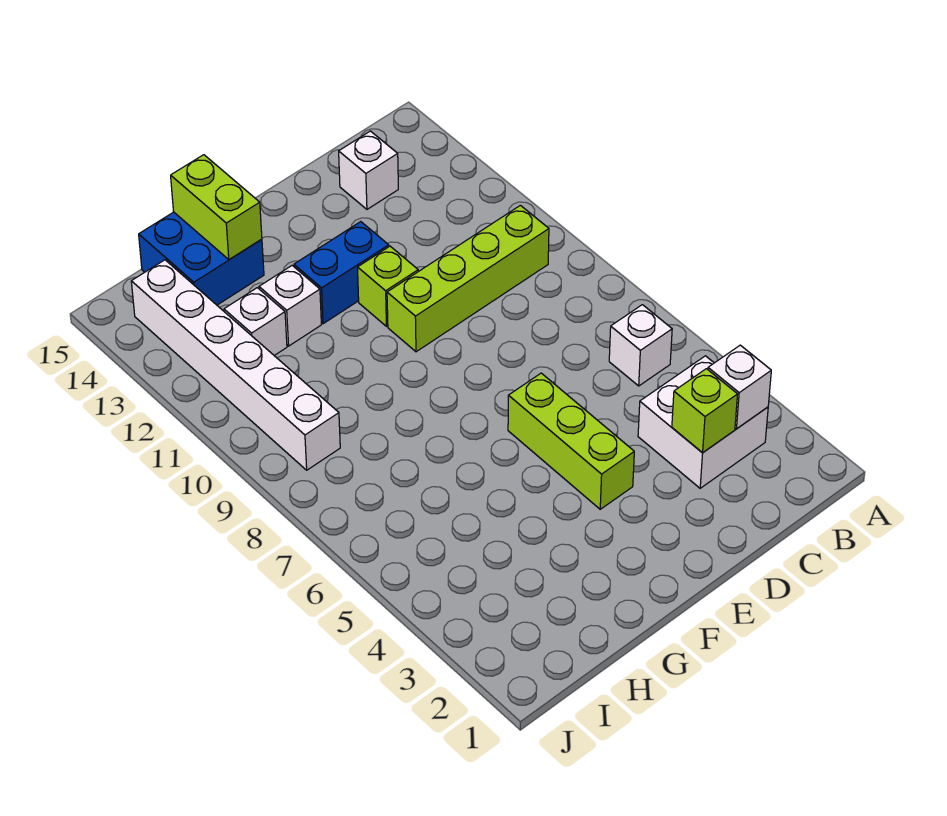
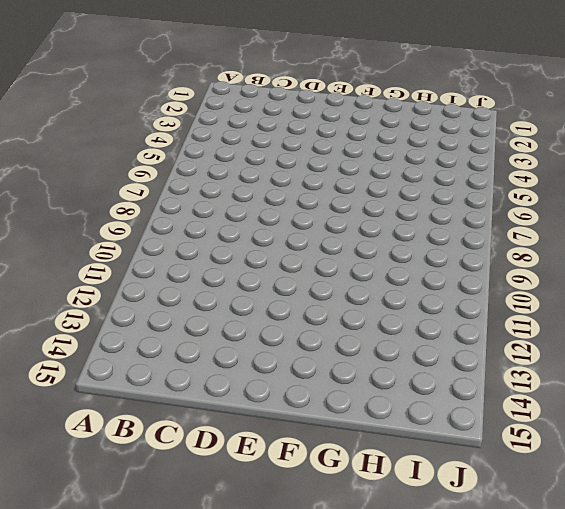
none -> white brick B3:C4 level 1
none -> white brick B6 level 1
none -> lime brick B10:E10 level 1

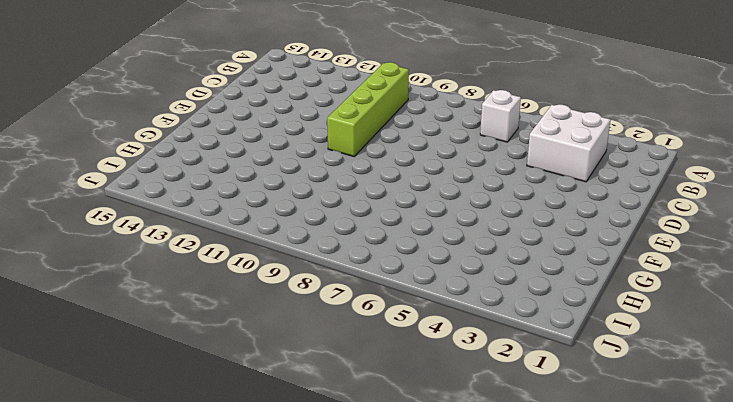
none -> white brick C14 level 1
none -> lime brick E4:E6 level 1
none -> lime brick E11 level 1

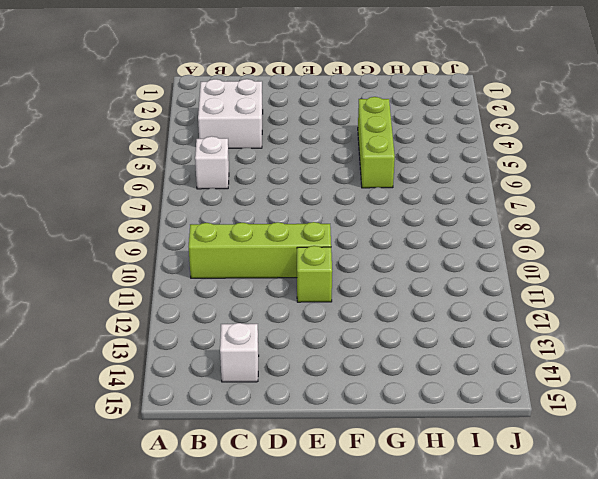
lime brick G4:G6 level 1 -> lime brick E4:E6 level 1
none -> blue brick E12:F12 level 1
none -> white brick G12 level 1
none -> blue brick G14:H15 level 1

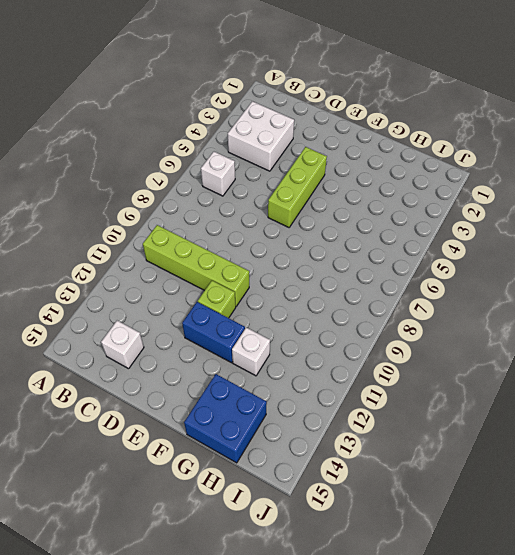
none -> white brick H12 level 1
none -> white brick I9:I14 level 1
none -> white brick B3 level 2

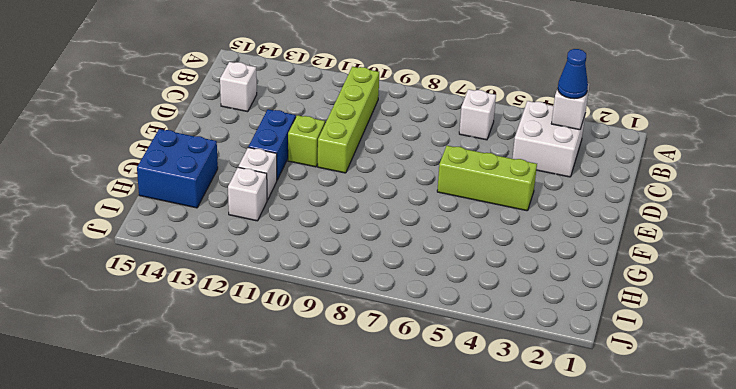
blue cone B3 level 3 -> none
none -> white brick I9:I14 level 1
none -> lime brick C3 level 2
none -> lime brick G14:G15 level 2

